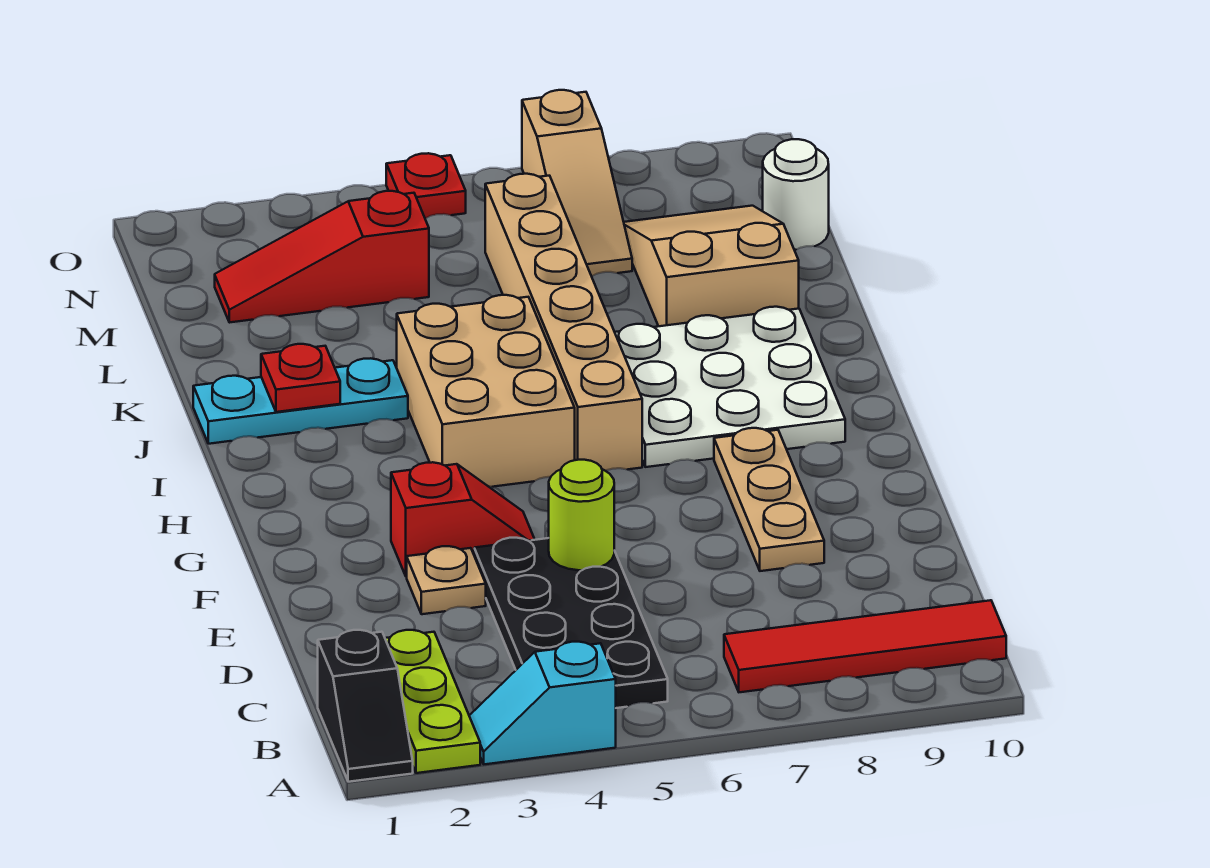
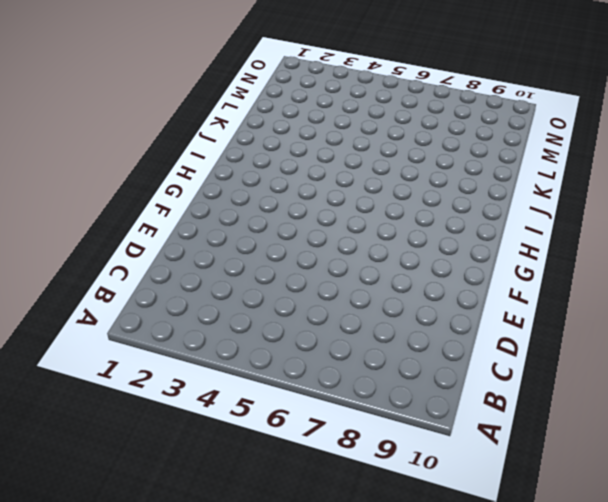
none -> black slope A1:B1 level 1 top B
none -> lime plate A2:C2 level 1
none -> cyan slope A3:A4 level 1 top 4

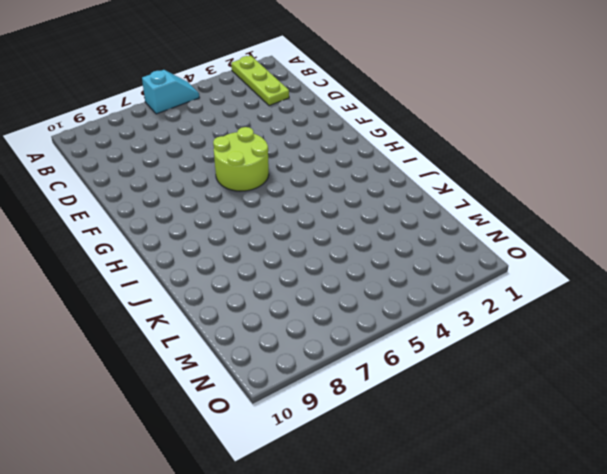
cyan slope A5:A6 level 1 top 6 -> cyan slope A3:A4 level 1 top 4
lime round brick F5:G6 level 1 -> none
none -> black slope A1:B1 level 1 top B
none -> black plate B4:E5 level 1
none -> red tile B7:B10 level 1

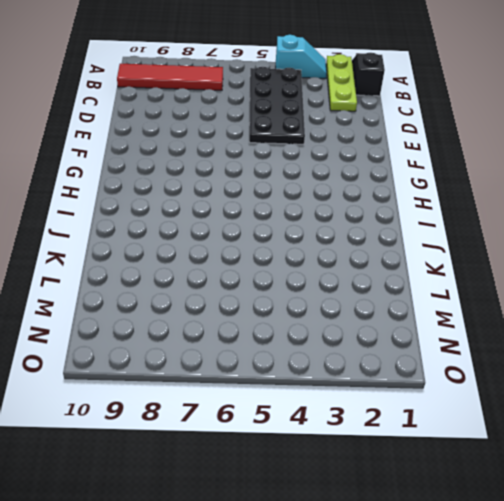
none -> tan plate E3 level 1
none -> tan plate E8:G8 level 1
none -> red slope F3:F4 level 1 top 3

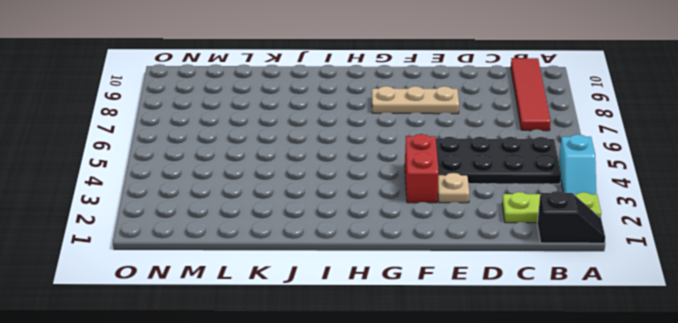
red brick F3:F4 level 1 -> red slope F3:F4 level 1 top 3
none -> tan brick H4:J5 level 1
none -> tan brick H6:M6 level 1
none -> white plate H7:J9 level 1

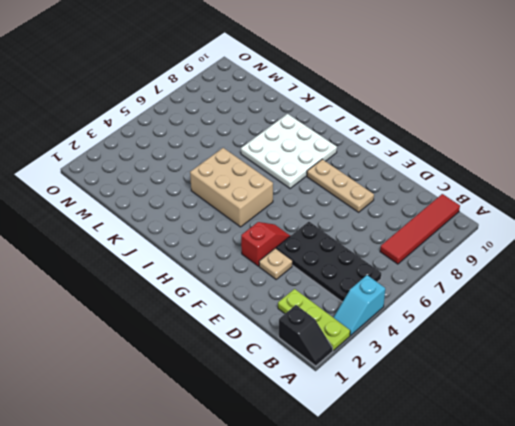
none -> tan brick H6:M6 level 1
none -> cyan plate J1:J3 level 1
none -> tan slope K8:M9 level 1 top K

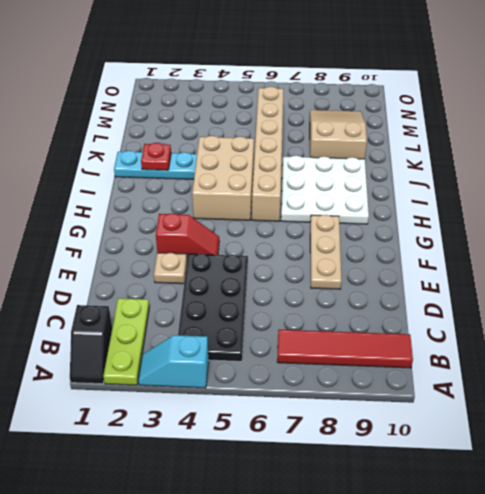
none -> red slope M2:M4 level 1 top 4
none -> tan slope M7:O7 level 1 top O
none -> white round brick M10 level 1

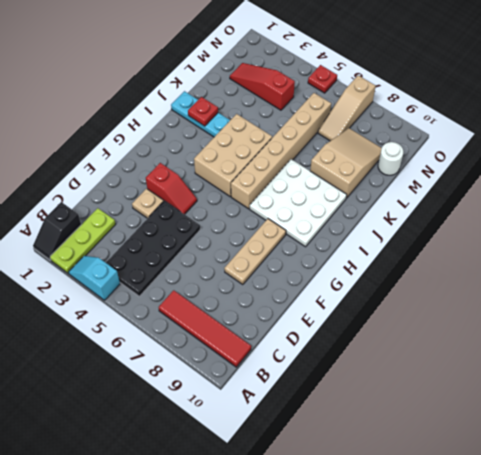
none -> lime round brick E5 level 2

